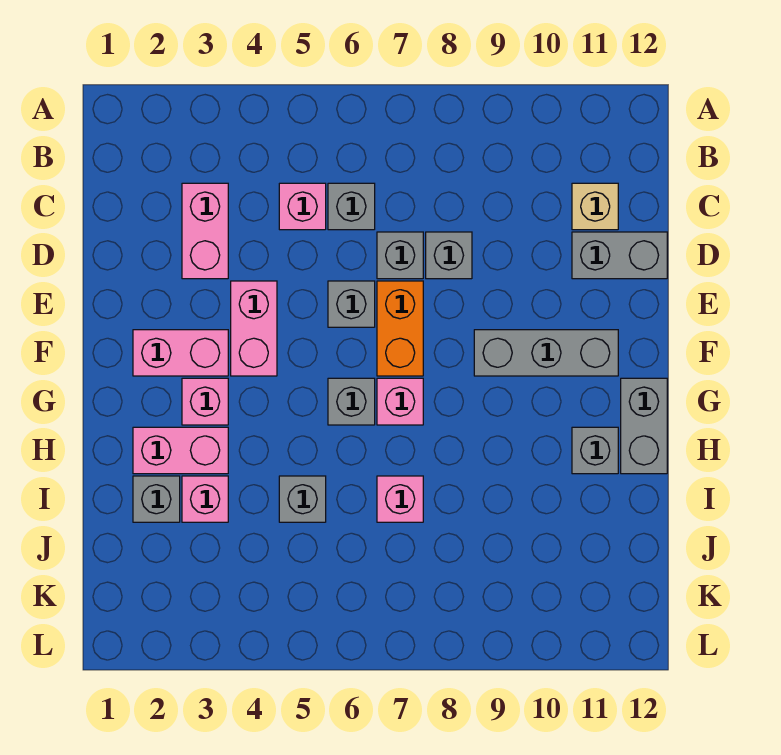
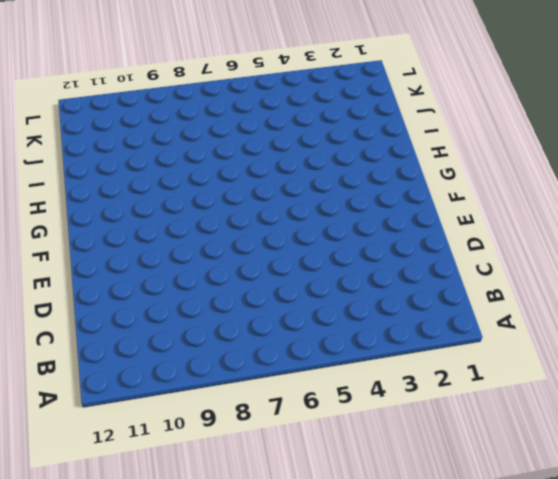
none -> pink brick C3:D3 level 1
none -> pink brick C5 level 1
none -> grey brick C6 level 1

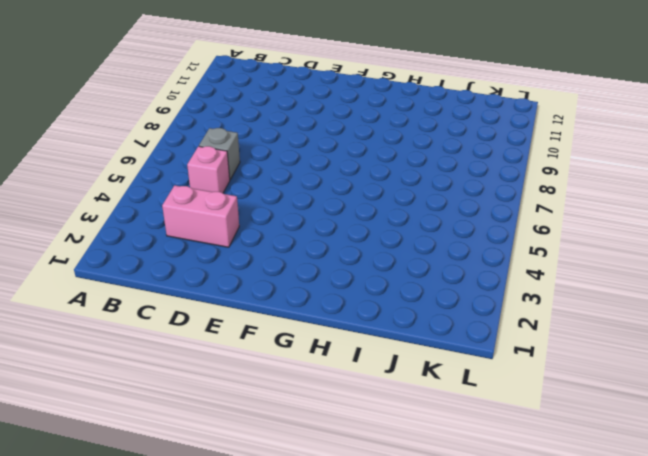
none -> tan brick C11 level 1
none -> grey brick D7 level 1
none -> grey brick D8 level 1

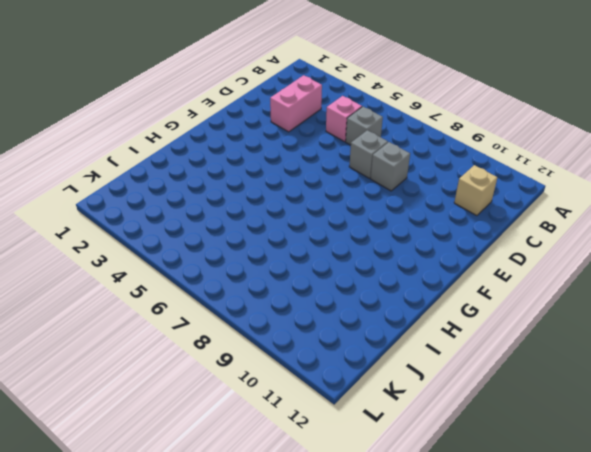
none -> grey brick D11:D12 level 1
none -> pink brick E4:F4 level 1
none -> grey brick E6 level 1

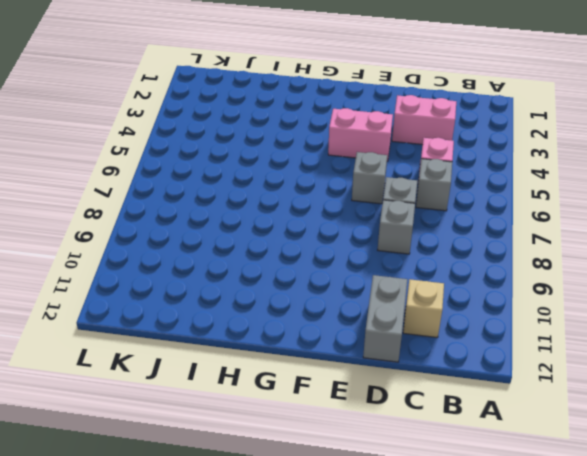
none -> orange brick E7:F7 level 1
none -> pink brick F2:F3 level 1
none -> grey brick F9:F11 level 1

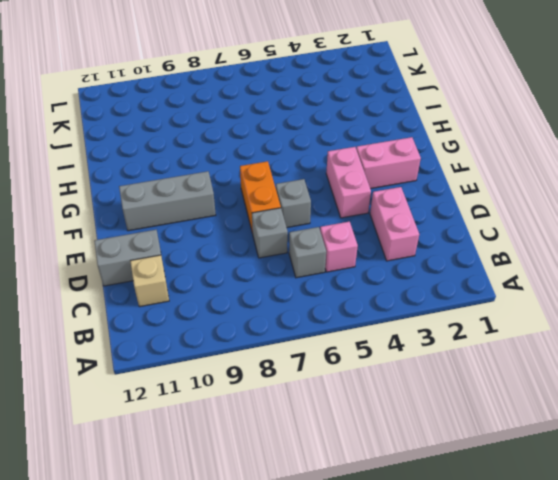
none -> grey brick D8 level 1
none -> pink brick G3 level 1
none -> grey brick G6 level 1

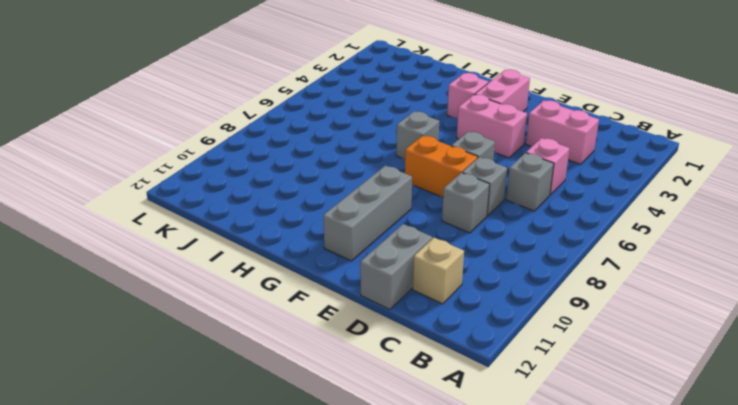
none -> pink brick G7 level 1
none -> grey brick G12:H12 level 1
none -> pink brick H2:H3 level 1

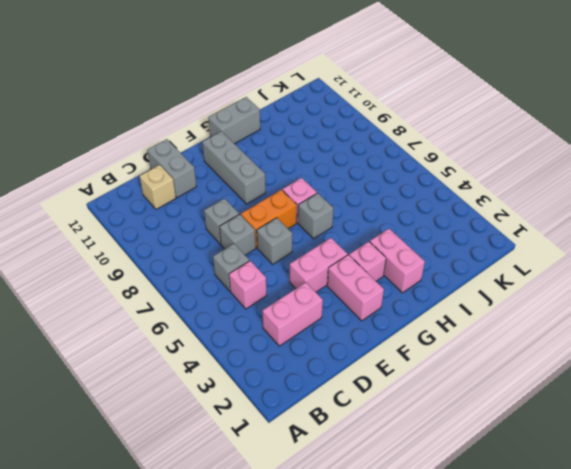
none -> grey brick H11 level 1
none -> grey brick I2 level 1
none -> pink brick I3 level 1

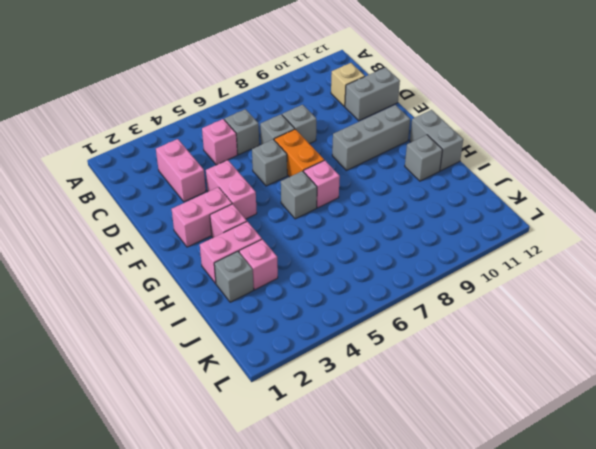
none -> grey brick I5 level 1
none -> pink brick I7 level 1

